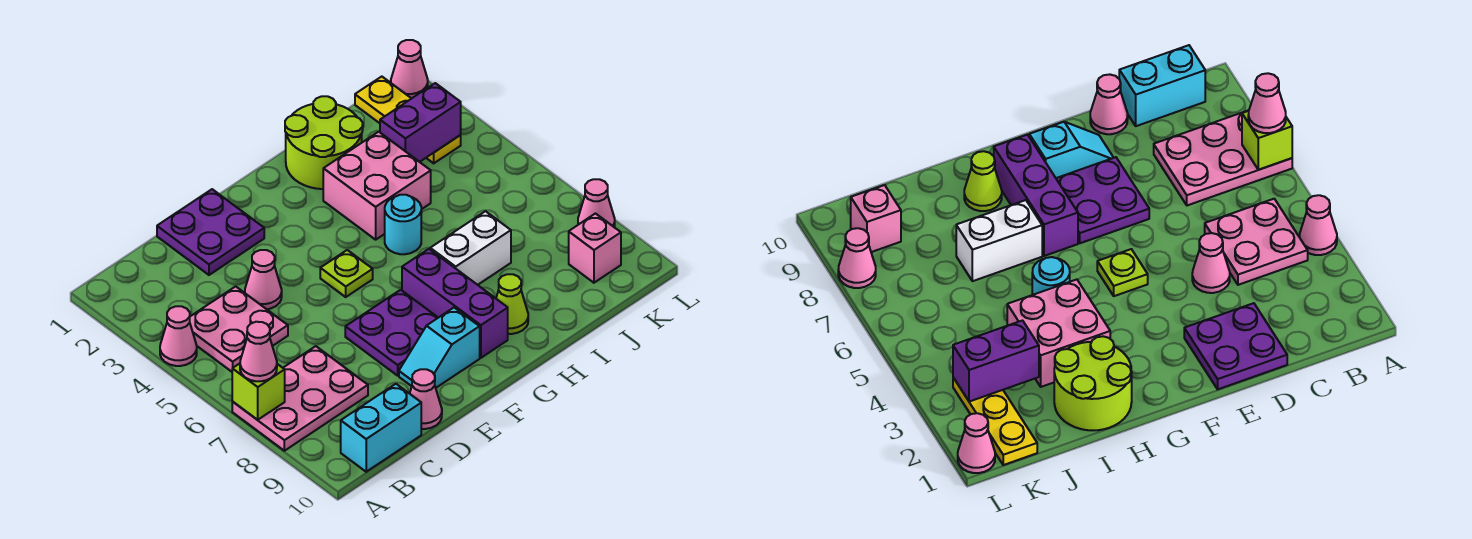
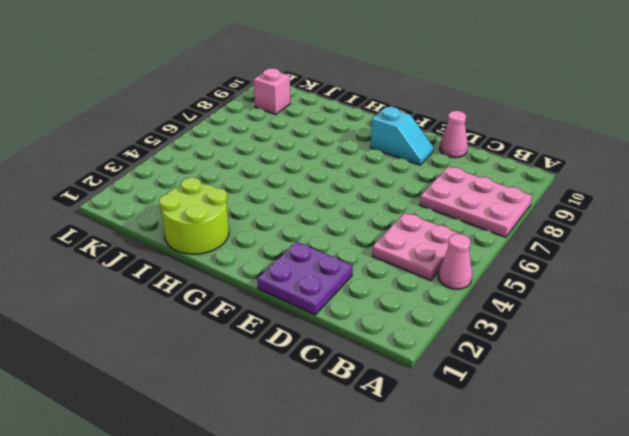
none -> cyan brick B10:C10 level 1
none -> pink cone D4 level 1
none -> purple plate E7:F8 level 1

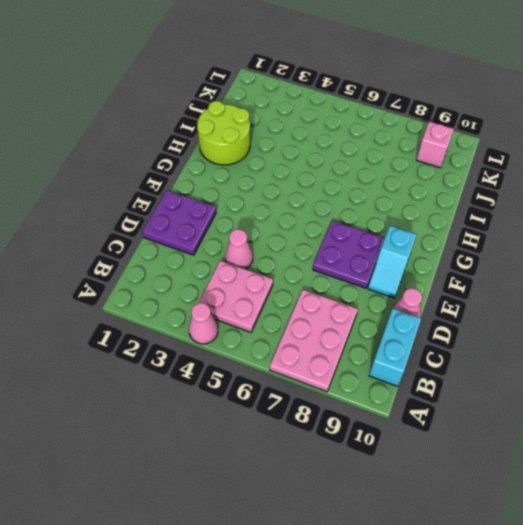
none -> lime plate F5 level 1
none -> purple brick G7:G9 level 1
none -> pink brick H3:I4 level 1

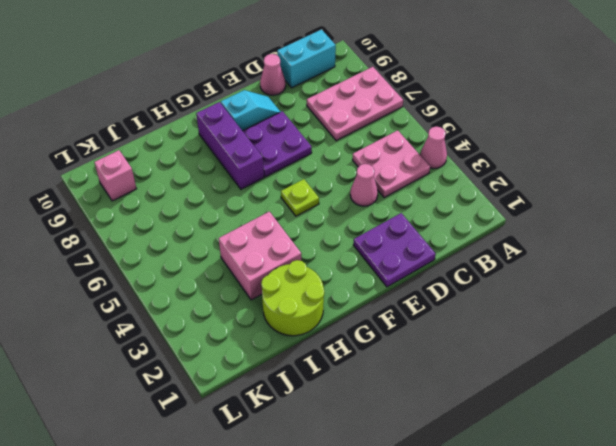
none -> cyan round brick H5 level 1
none -> white brick H7:I7 level 1
none -> lime cone H9 level 1

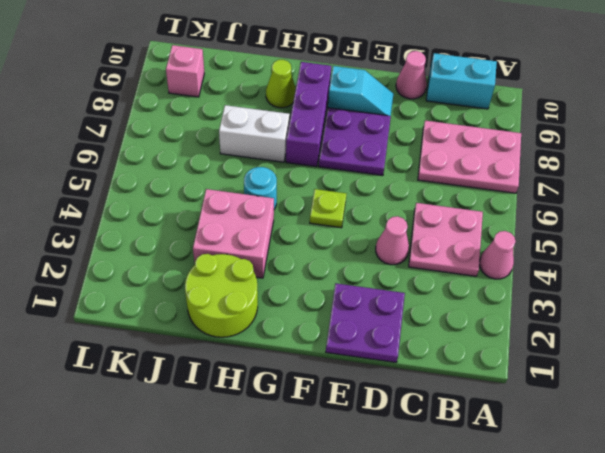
none -> yellow plate K1:K3 level 1
none -> pink cone L1 level 1
none -> pink cone L8 level 1

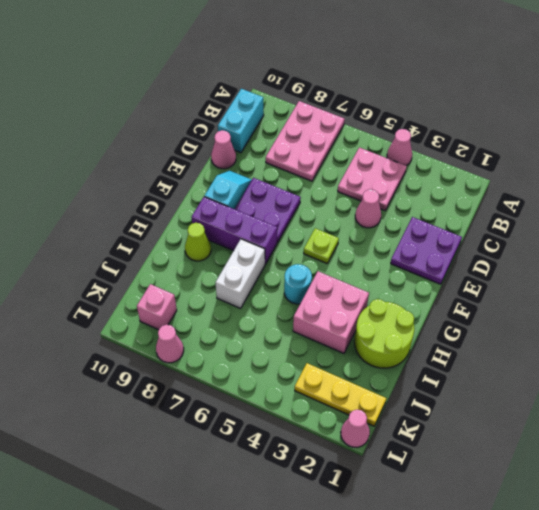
none -> lime brick A7 level 2
none -> purple brick J3:K3 level 2
none -> pink cone A7 level 3

